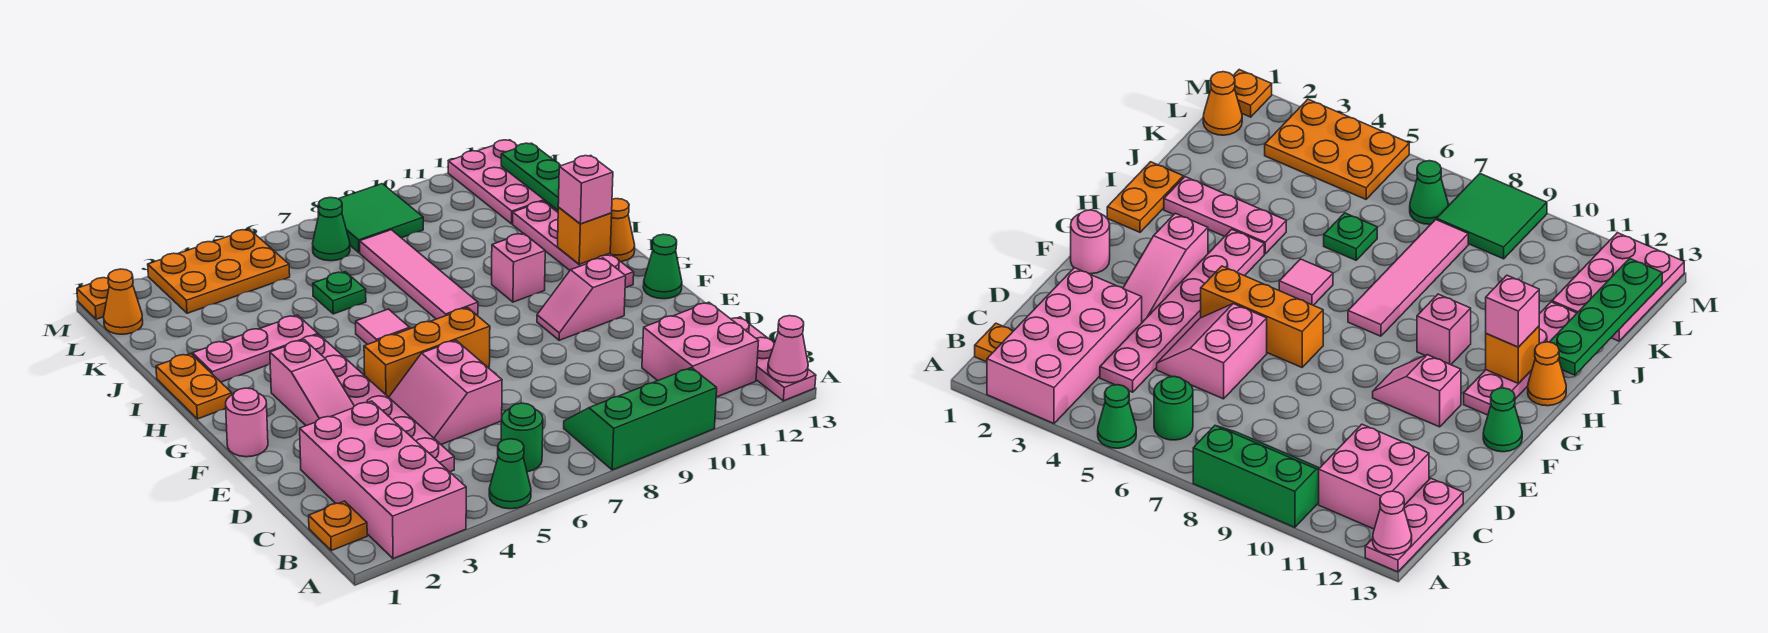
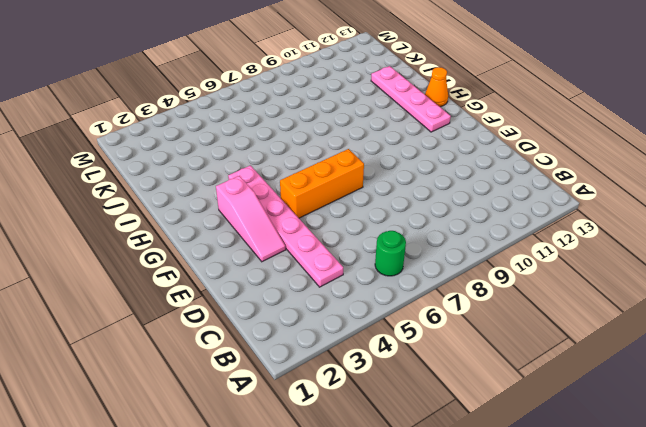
none -> pink brick A2:D3 level 1
none -> green cone A5 level 1
none -> green slope A8:B10 level 1 top A
none -> pink plate A13:C13 level 1

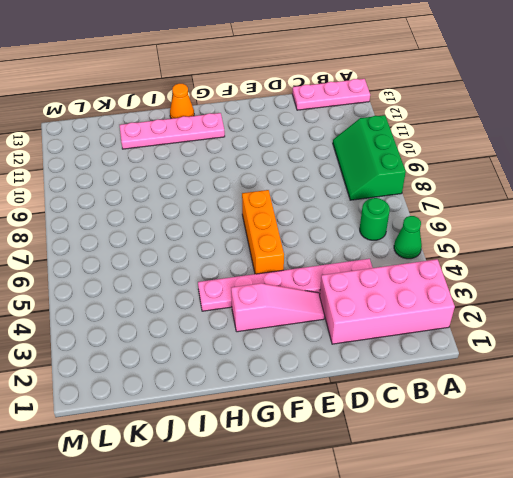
none -> orange plate B1 level 1
none -> pink brick B11:C12 level 1
none -> pink slope D5:E6 level 1 top 6
none -> pink round brick F1 level 1

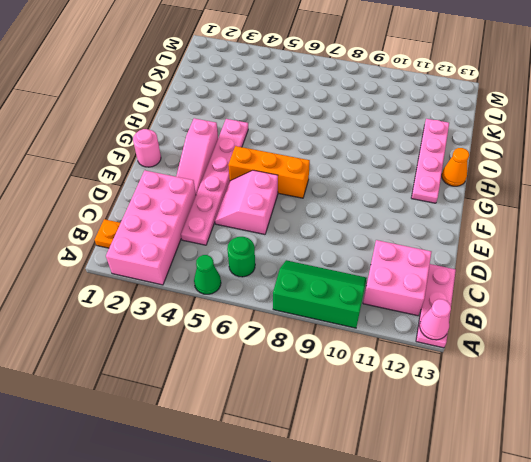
none -> pink slope F10:F11 level 1 top 11
none -> green cone F13 level 1
none -> orange plate H1:I1 level 1
none -> pink tile H6 level 1

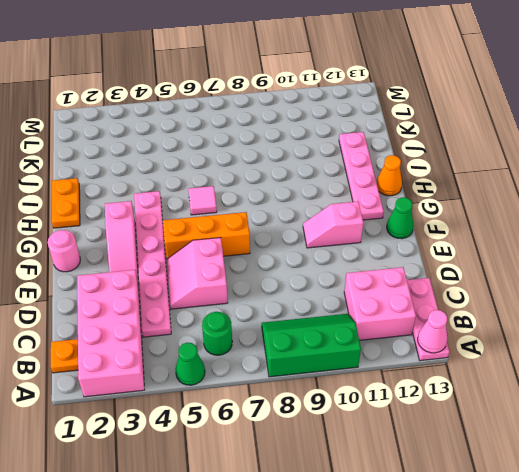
none -> pink tile H8:K8 level 1
none -> pink brick H10 level 1
none -> pink plate I2:I4 level 1
none -> green plate J6 level 1

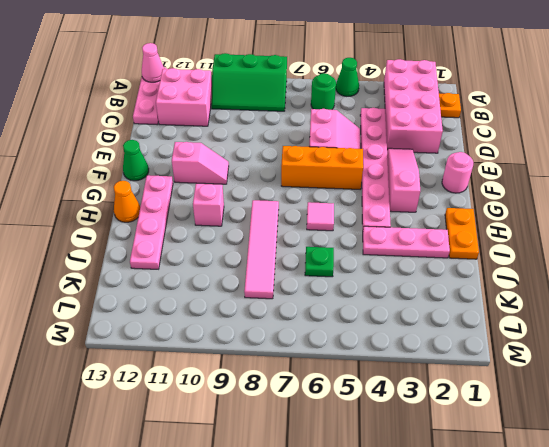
none -> pink plate K12:M13 level 1
none -> orange cone L1 level 1
none -> orange plate L3:M5 level 1
none -> green cone L7 level 1

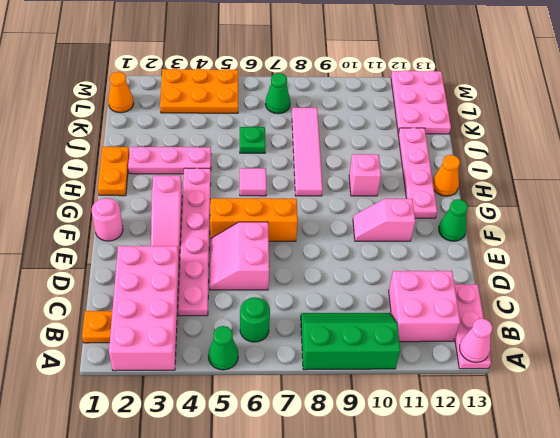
none -> green tile L8:M9 level 1
none -> orange plate M1 level 1
none -> orange brick H12 level 2
none -> green plate I13:L13 level 2

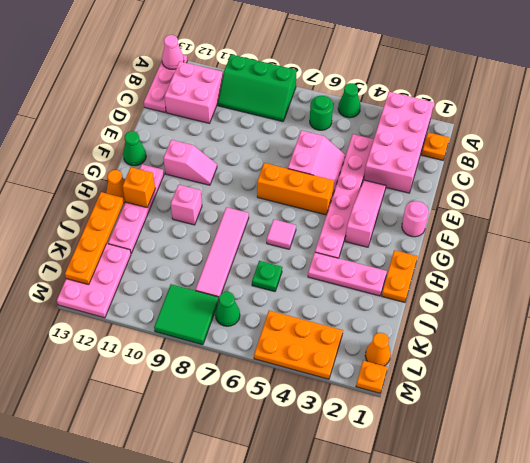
orange plate I13:L13 level 2 -> green plate I13:L13 level 2
none -> pink brick H12 level 3

